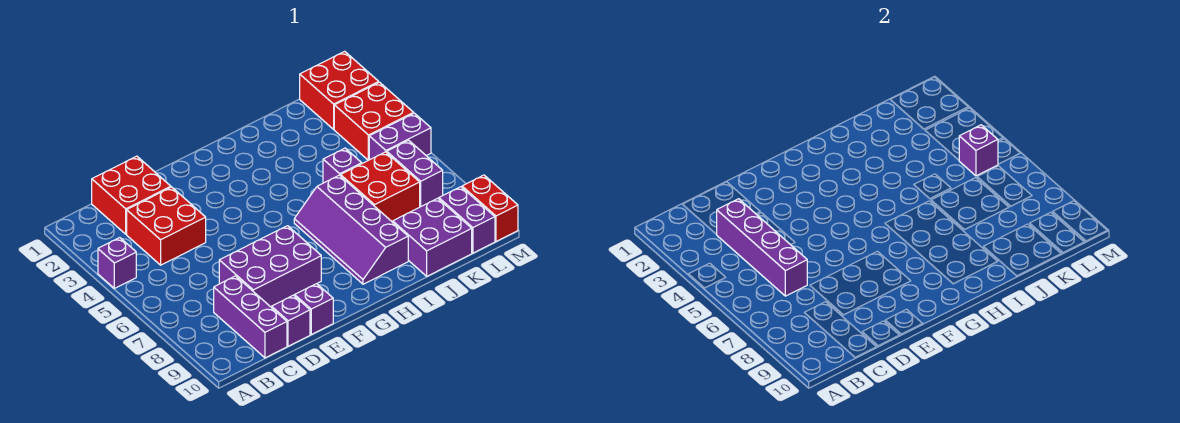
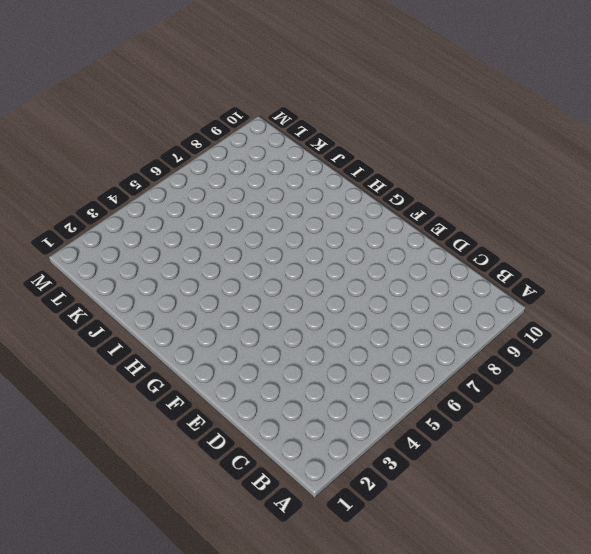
none -> purple brick A4 level 1
none -> red brick C1:D2 level 1
none -> red brick C3:D4 level 1

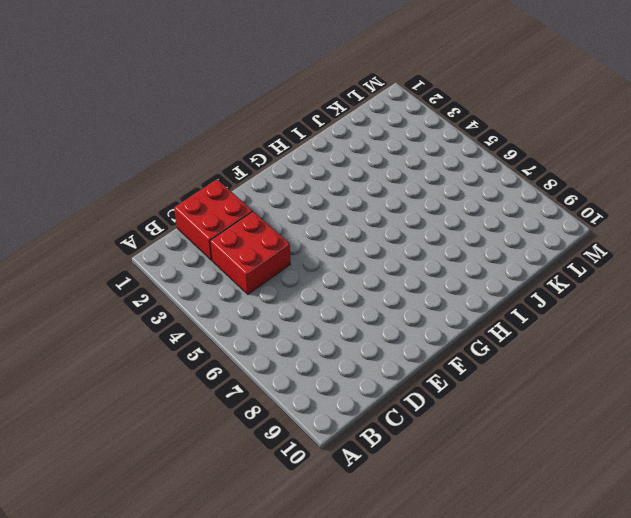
none -> purple brick A4 level 1
none -> purple brick C8:C10 level 1
none -> purple brick D7:F8 level 1

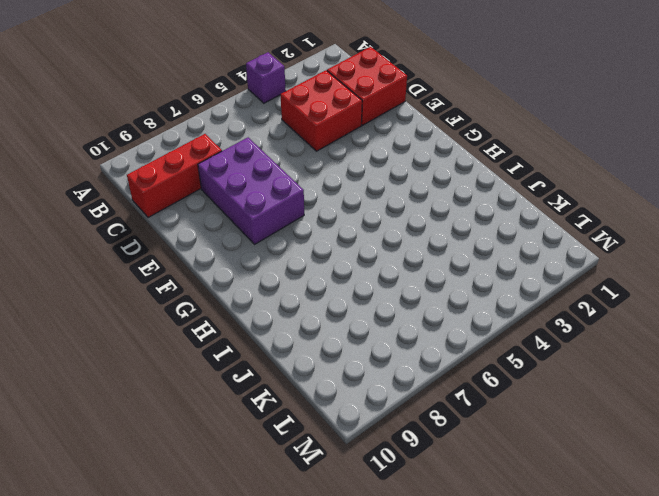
red brick C8:C10 level 1 -> purple brick C8:C10 level 1
none -> purple brick D10 level 1
none -> purple brick E10 level 1
none -> purple slope H6:I9 level 1 top I

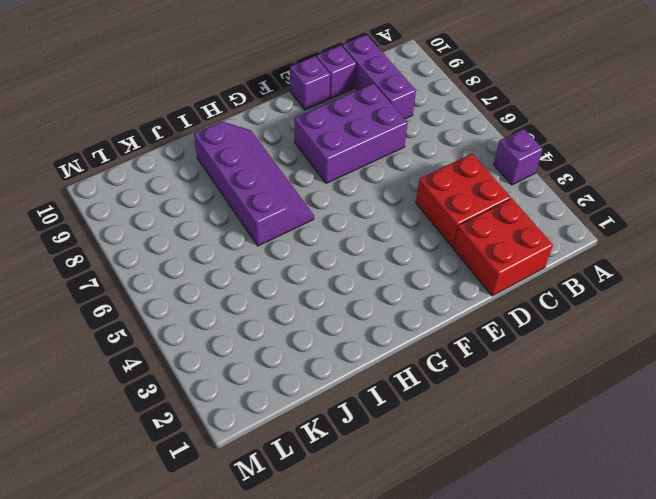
none -> purple brick J5 level 1
none -> red brick J6:K7 level 1
none -> purple brick J9:K10 level 1

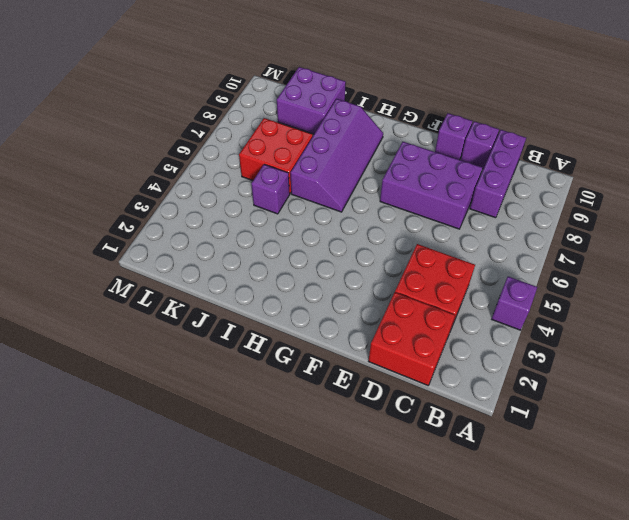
none -> red brick L1:M2 level 1
none -> red brick L3:M4 level 1
none -> purple brick L5:M5 level 1

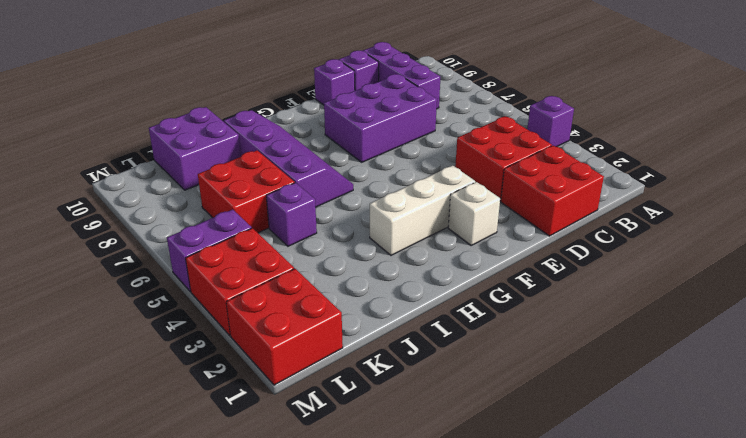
white brick F2 level 1 -> none
white brick F3:H3 level 1 -> none
none -> purple brick L6:L7 level 1
none -> purple brick L9:L10 level 1
none -> red brick M9:M10 level 1

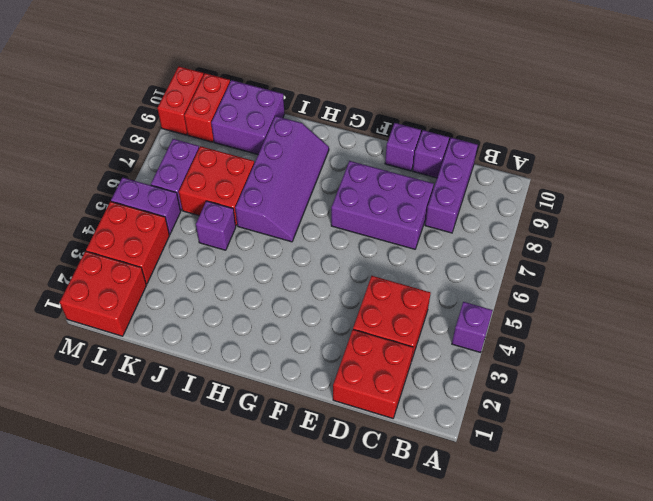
red brick L9:L10 level 1 -> purple brick L9:L10 level 1
none -> purple brick C3:C6 level 2
none -> purple brick L5 level 2

